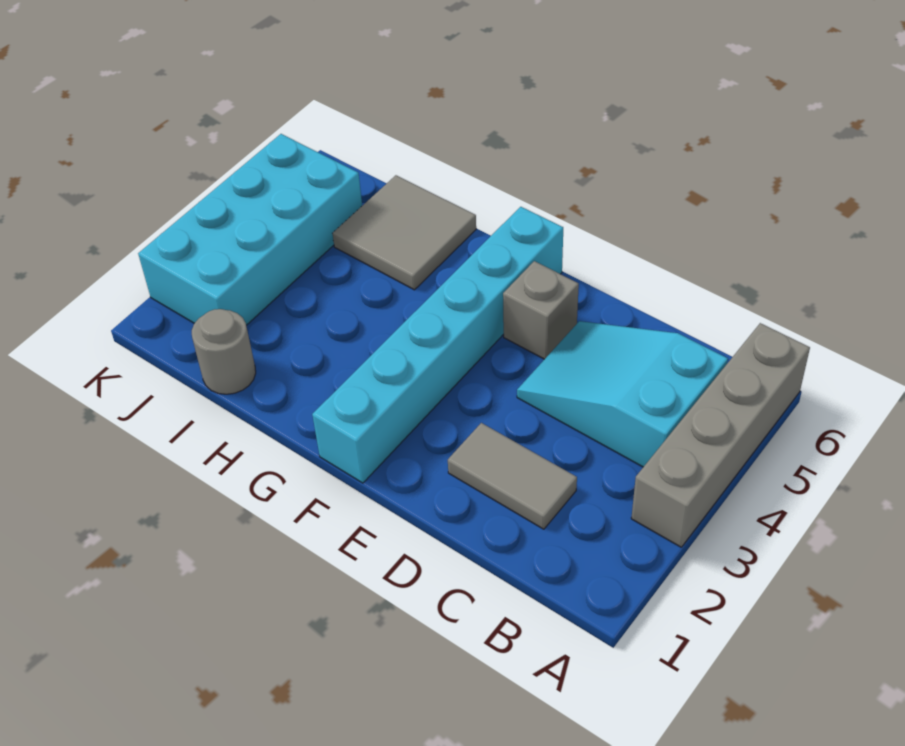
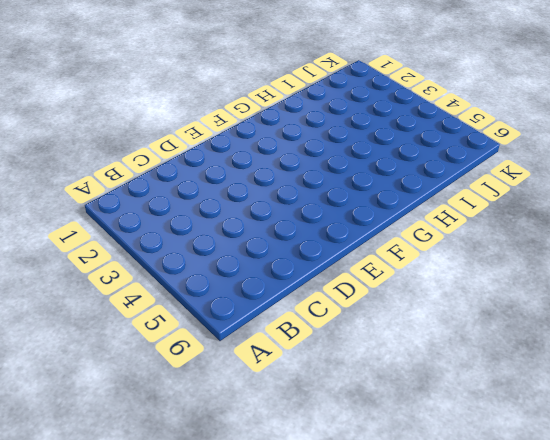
none -> grey brick A3:A6 level 1
none -> cyan slope B4:D5 level 1 top B

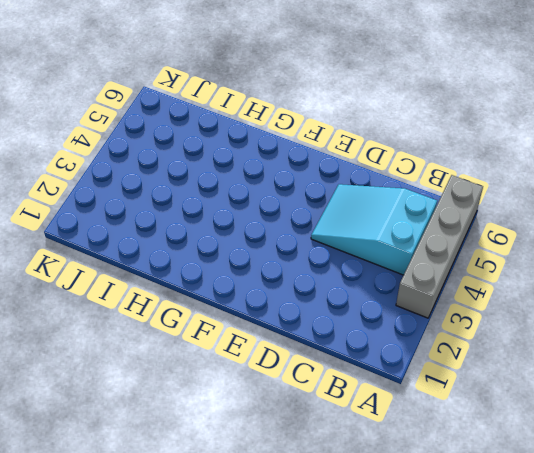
none -> grey tile C2:D2 level 1
none -> grey brick E5 level 1

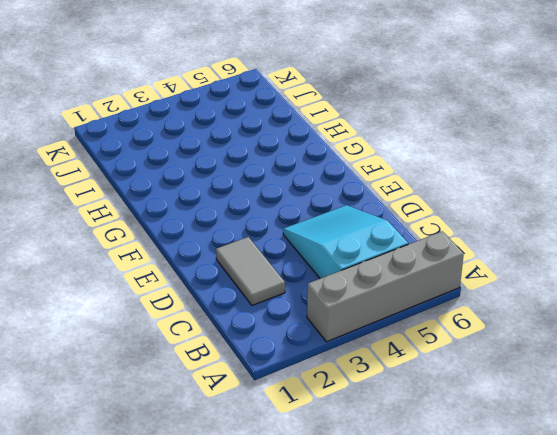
none -> grey brick E5 level 1
none -> cyan brick F1:F6 level 1

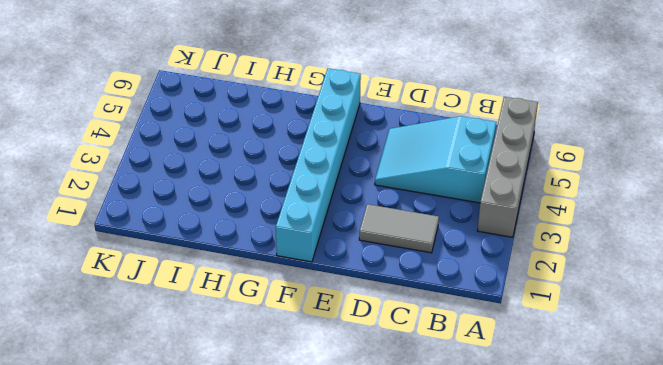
none -> grey brick E5 level 1
none -> grey tile H5:I6 level 1

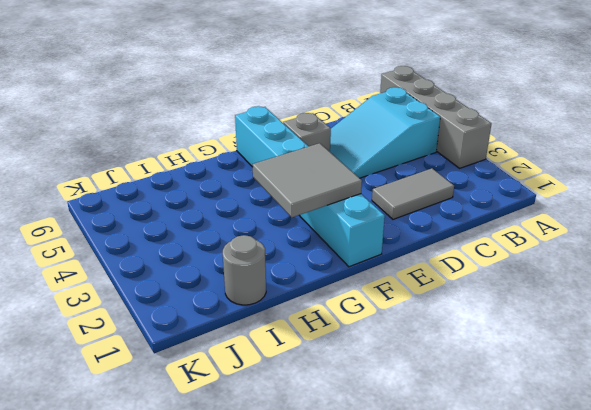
grey tile F2:G3 level 2 -> grey tile H5:I6 level 1
none -> cyan brick J2:K5 level 1

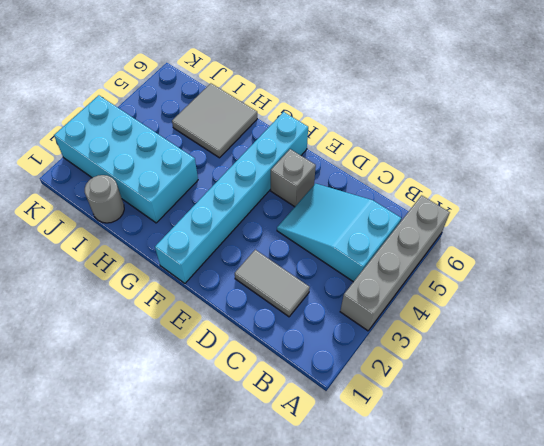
cyan brick H2:K3 level 1 -> cyan brick J2:K5 level 1

